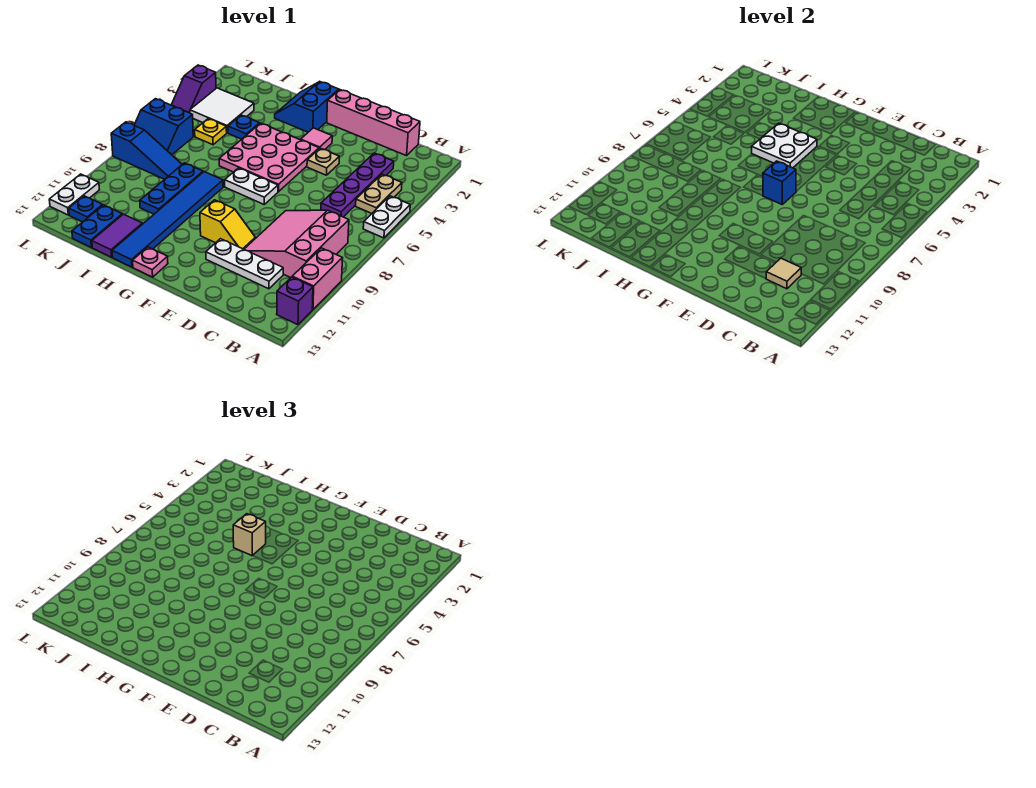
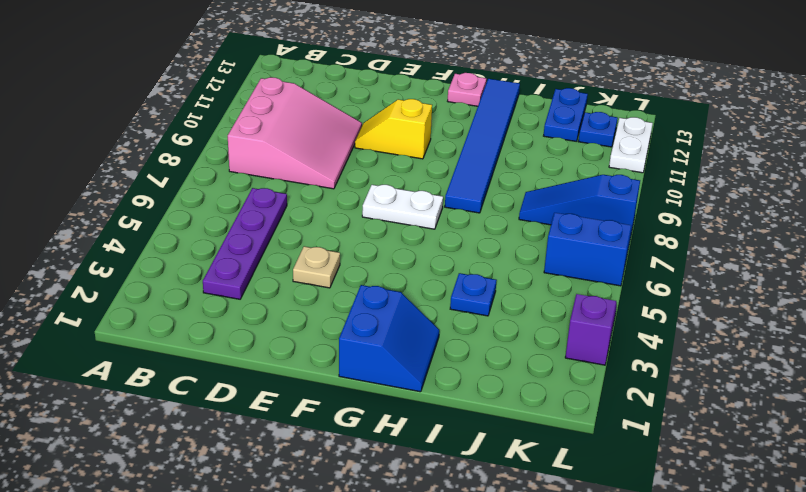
none -> white plate A5:A6 level 1
none -> pink brick A10:A11 level 1
none -> purple brick A12 level 1
none -> tan plate B4:B5 level 1

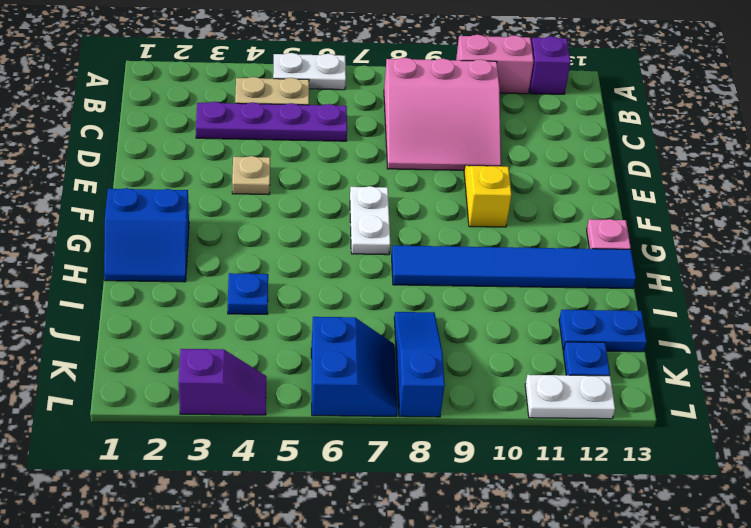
none -> pink brick C1:F1 level 1
none -> white plate C11:E11 level 1
none -> pink tile F3 level 1
none -> pink plate F4:H6 level 1

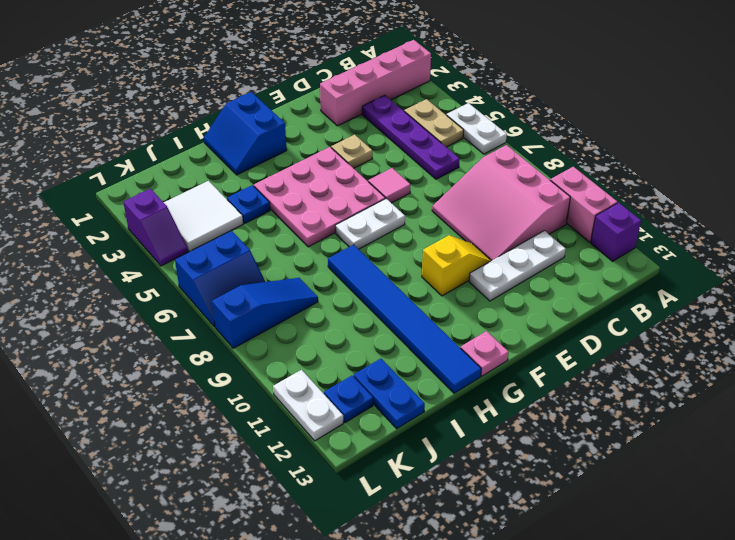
pink brick A2:D2 level 1 -> pink brick C1:F1 level 1
pink tile E6 level 1 -> pink tile F3 level 1
none -> blue plate I8:I10 level 1
none -> purple tile I12:I13 level 1
none -> yellow plate J5 level 1
none -> tan tile C11 level 2

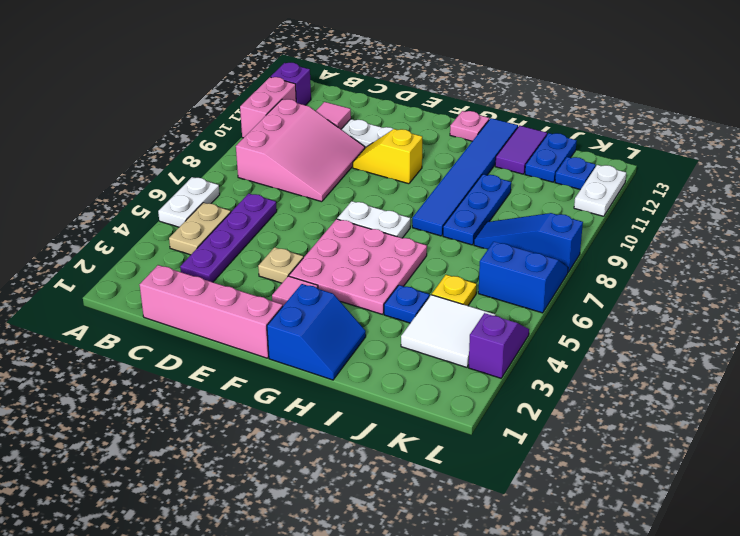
pink tile C11 level 2 -> tan tile C11 level 2
none -> blue brick F7 level 2
none -> white plate G4:H5 level 2
none -> tan brick H5 level 3

